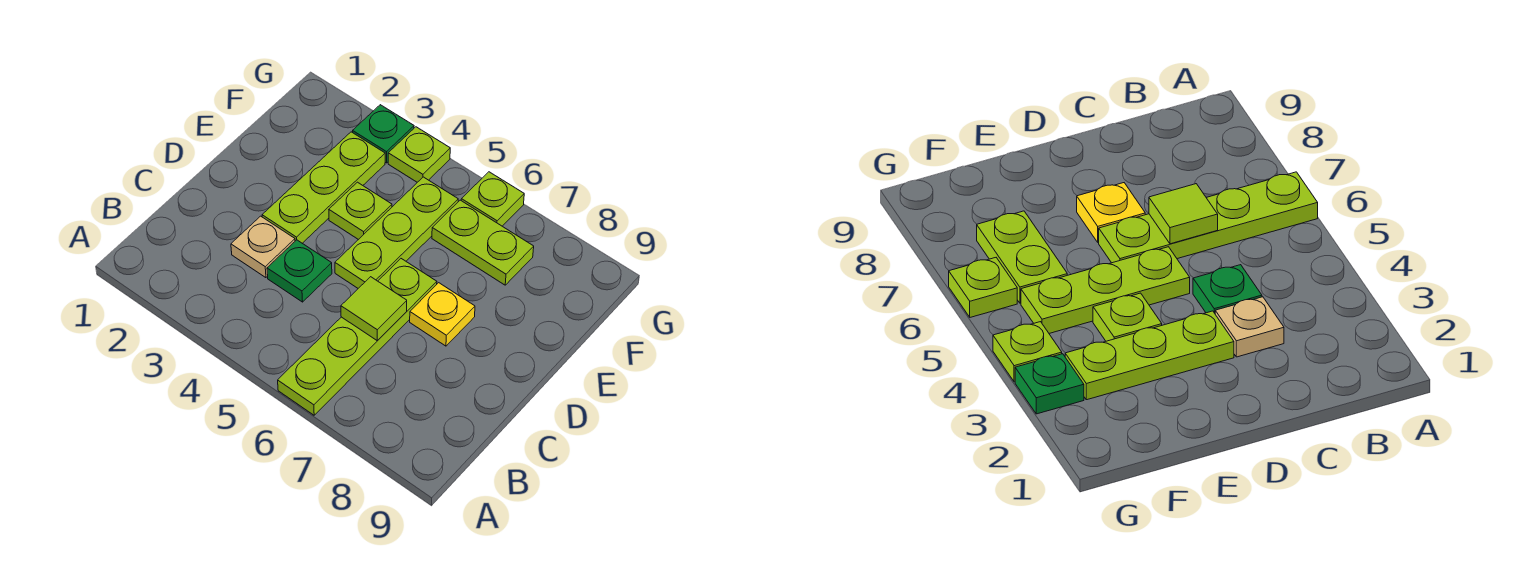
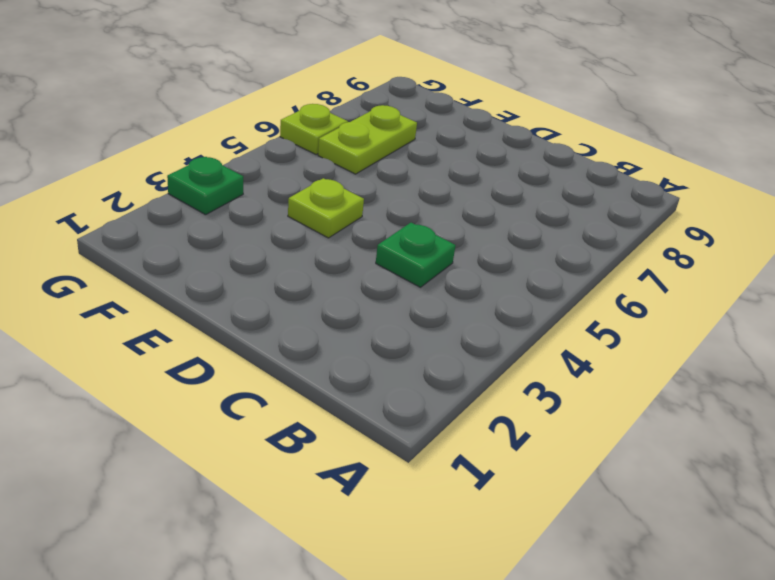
none -> lime plate A6:D6 level 1
none -> tan plate C3 level 1
none -> lime plate D3:F3 level 1

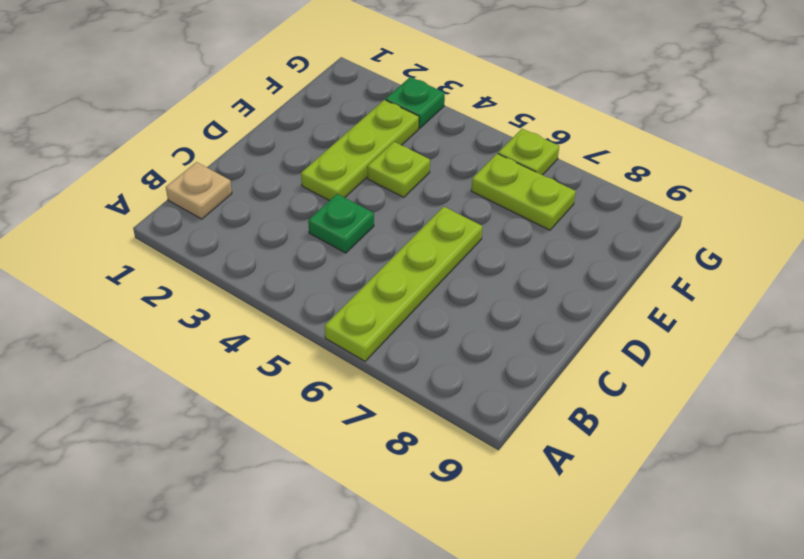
tan plate B1 level 1 -> tan plate C3 level 1
none -> lime plate D5:F5 level 1
none -> yellow plate D7 level 1
none -> lime plate G4 level 1

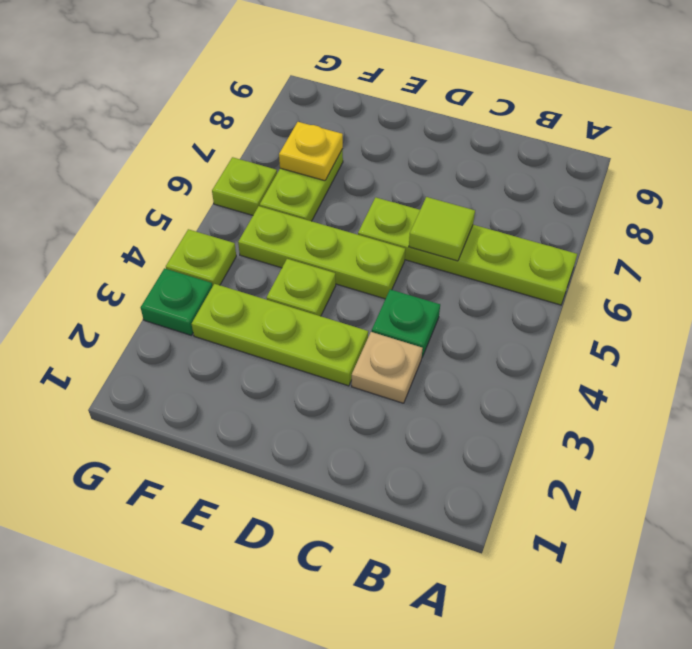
yellow plate F7 level 2 -> yellow plate D7 level 1

